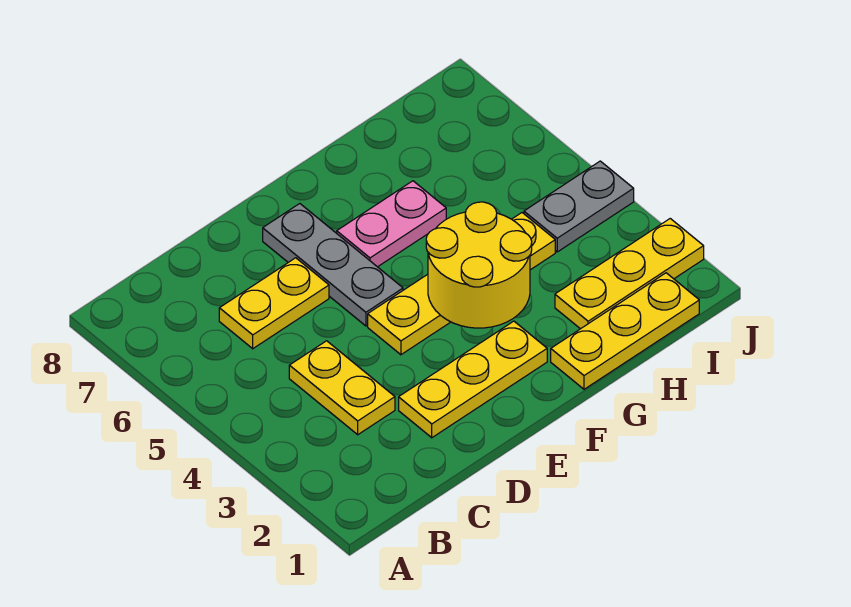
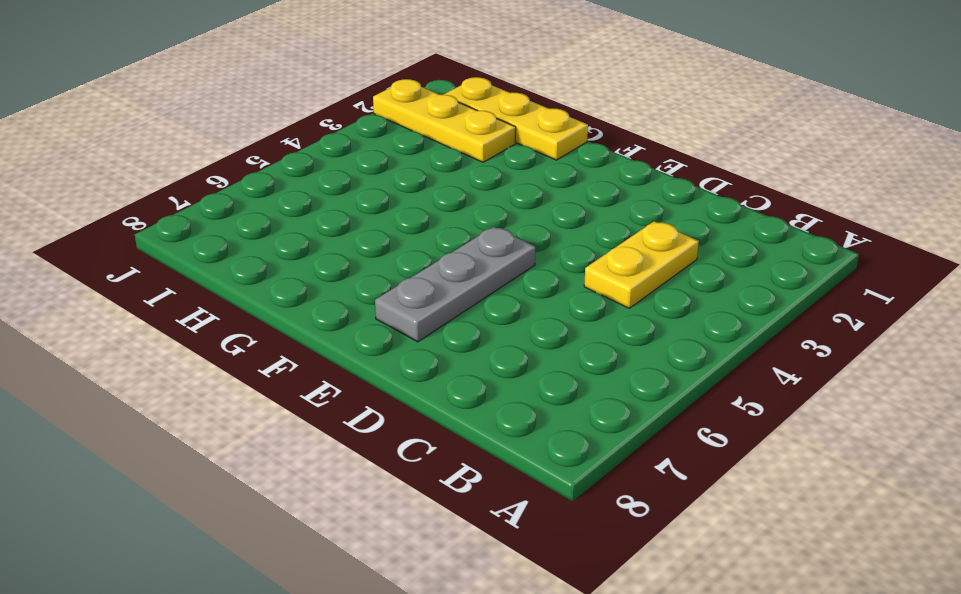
none -> yellow plate C6:D6 level 1
none -> yellow plate D2:F2 level 1

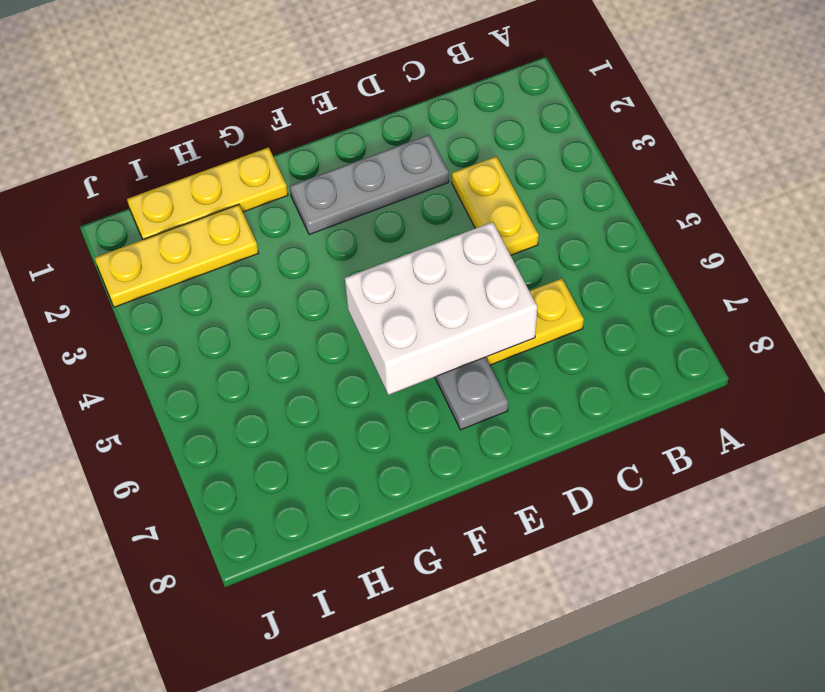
grey plate D2:F2 level 1 -> yellow plate D2:F2 level 1
white brick D5:F6 level 2 -> none
none -> yellow plate E4:H4 level 1
none -> pink plate F6:G6 level 1

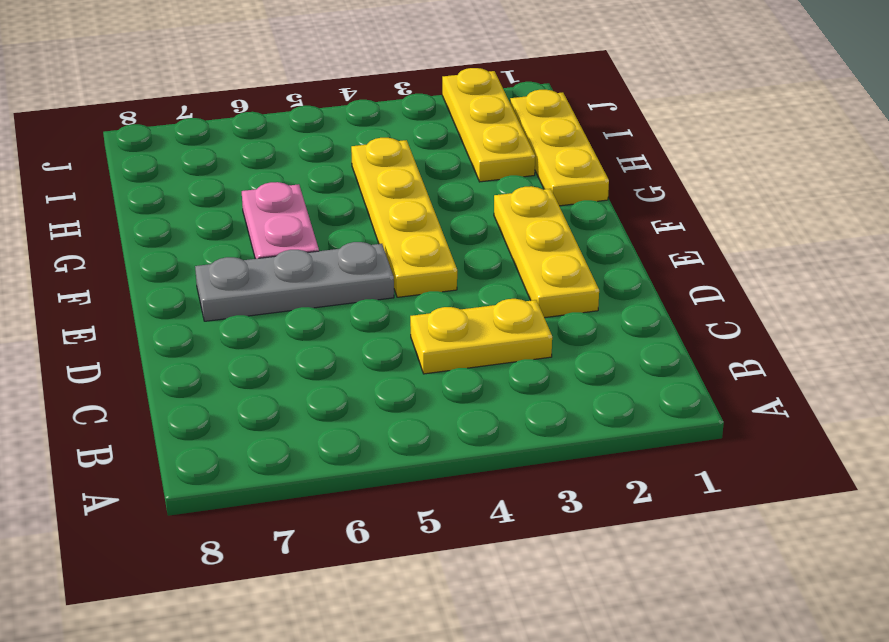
none -> yellow plate C6:D6 level 1
none -> grey plate I4:J4 level 1

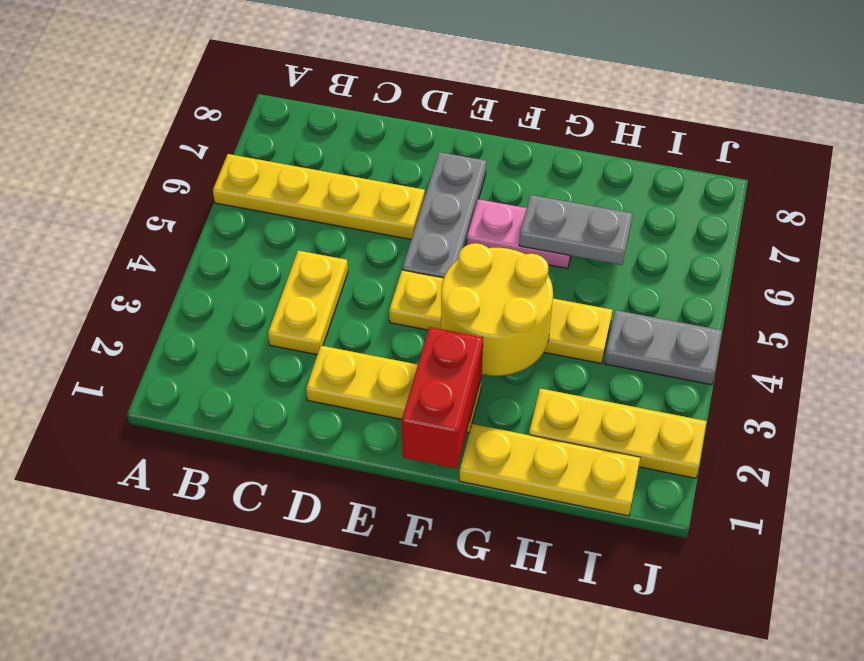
yellow plate A6:D6 level 1 -> yellow plate C6:D6 level 1
red brick F1:F2 level 2 -> none
grey plate G6:H6 level 2 -> none

